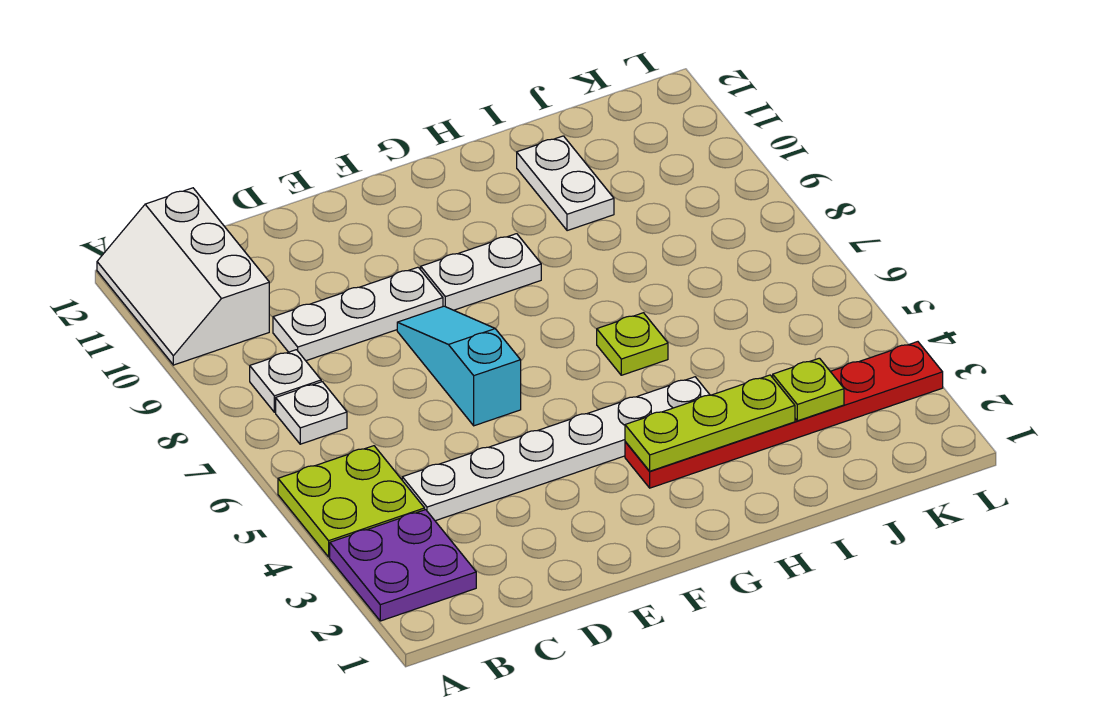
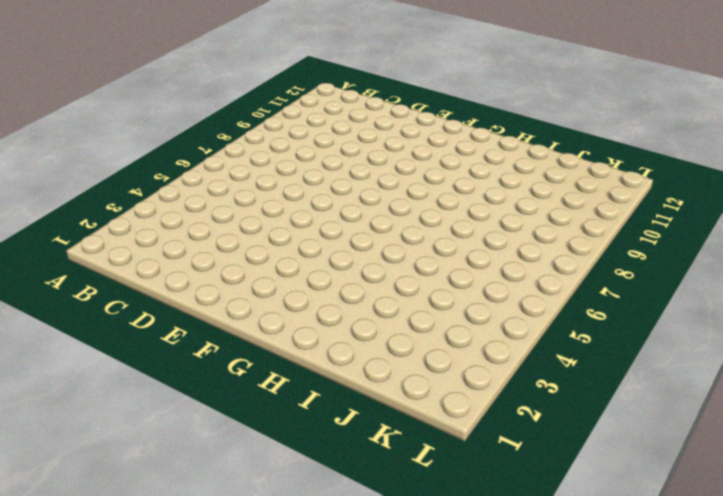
none -> purple plate A2:B3 level 1
none -> lime plate A4:B5 level 1
none -> white slope A10:B12 level 1 top B

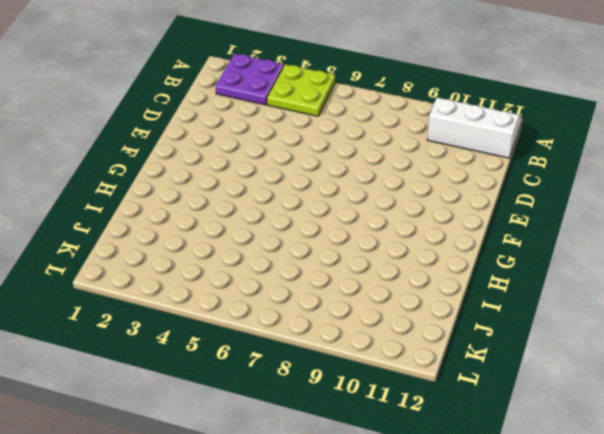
none -> white plate B7 level 1
none -> white plate B8 level 1
none -> white plate C4:H4 level 1

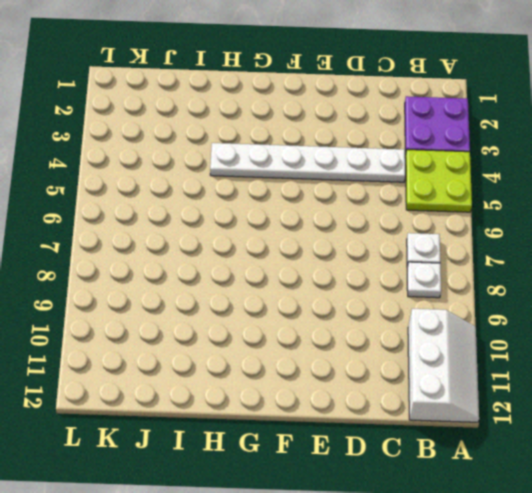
none -> white plate C9:E9 level 1
none -> cyan slope E6:E8 level 1 top 6
none -> white plate F9:G9 level 1

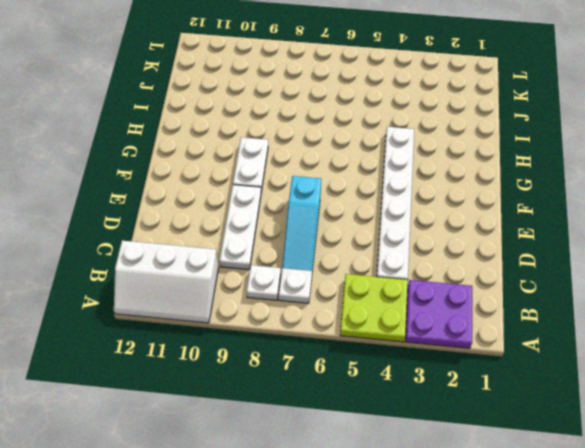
cyan slope C7:E7 level 1 top E -> cyan slope E6:E8 level 1 top 6
none -> red plate G3:L3 level 1
none -> lime plate H6 level 1
none -> white plate I10:I11 level 1

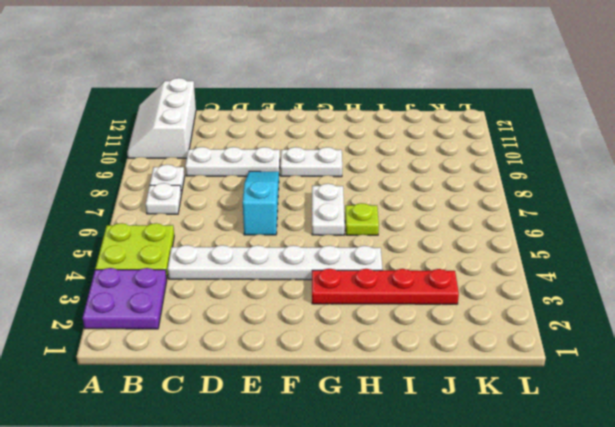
red plate G3:J3 level 1 -> red plate G3:L3 level 1
white plate G6:G7 level 1 -> white plate I10:I11 level 1
none -> lime plate G3:I3 level 2
none -> lime plate J3 level 2

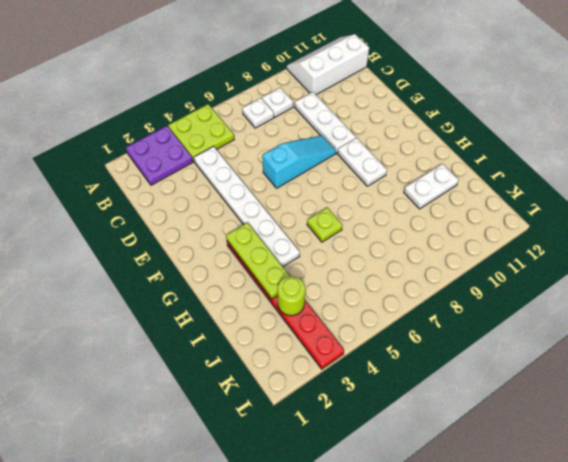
lime round brick J3 level 2 -> lime plate J3 level 2

